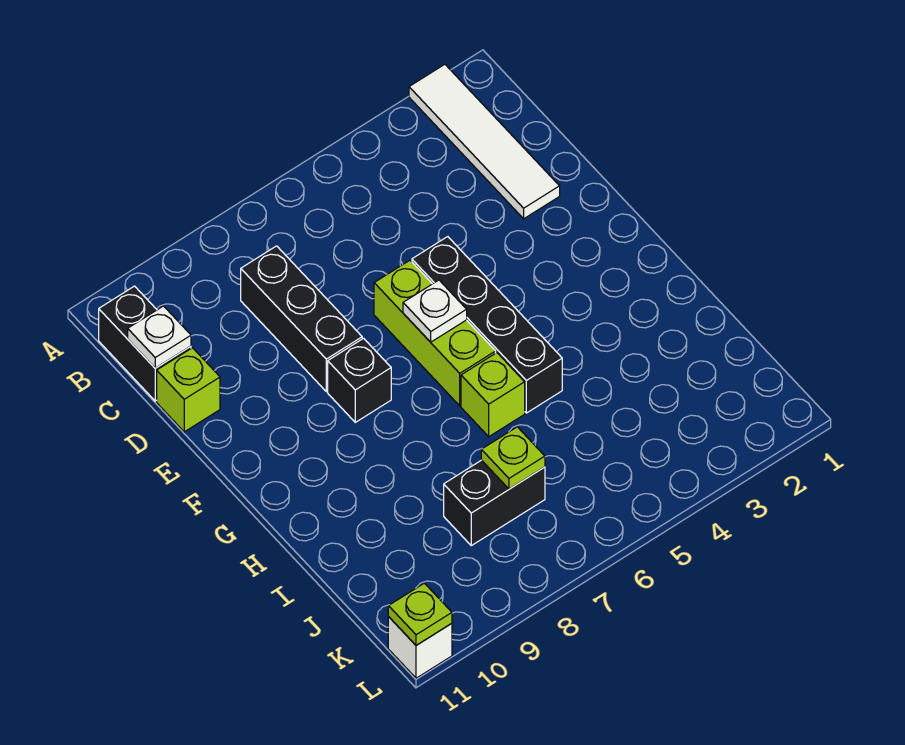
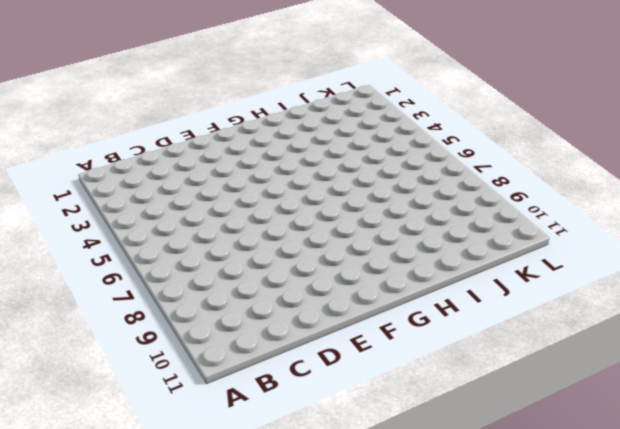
none -> white tile A2:D2 level 1
none -> black brick B11:C11 level 1
none -> black brick C8:E8 level 1

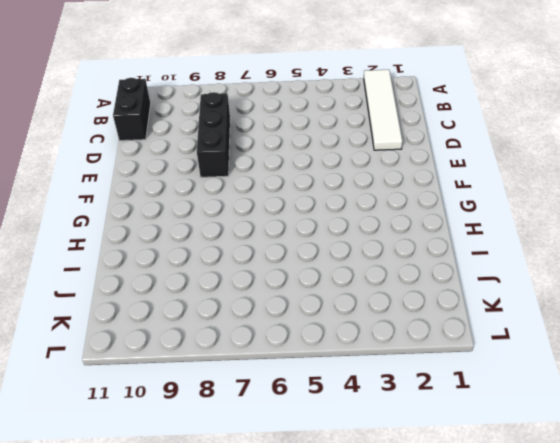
none -> lime brick D11 level 1
none -> black brick E5:H5 level 1
none -> lime brick E6:G6 level 1

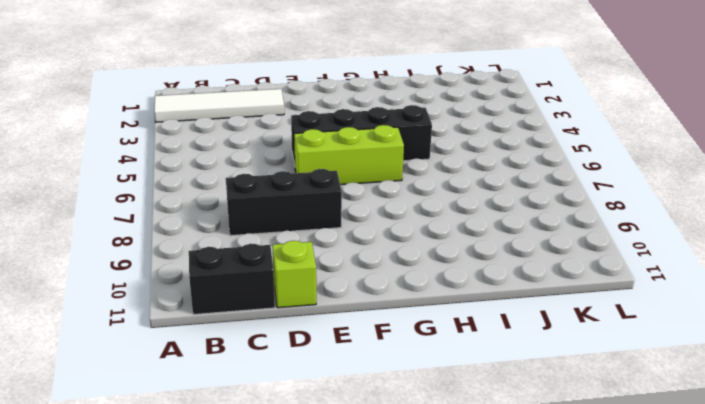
none -> black brick F8 level 1
none -> lime brick H6 level 1
none -> black brick J7:J8 level 1

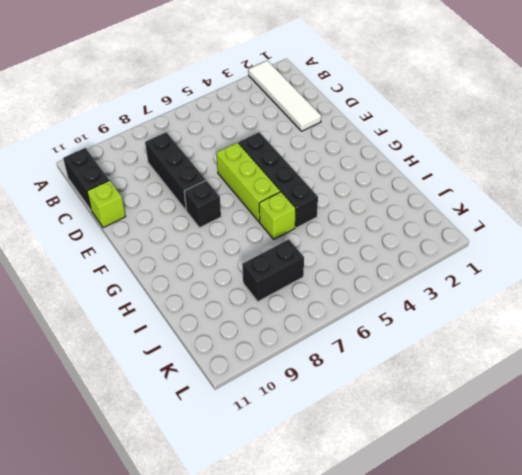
none -> white brick L11 level 1
none -> white plate C11 level 2
none -> white plate F6 level 2

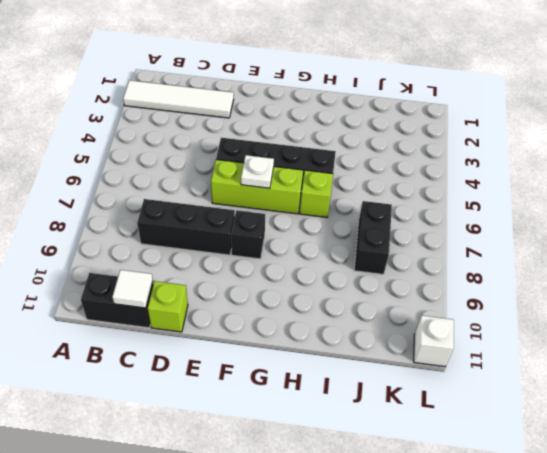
white tile C11 level 2 -> white plate C11 level 2
none -> lime plate J7 level 2
none -> lime plate L11 level 2

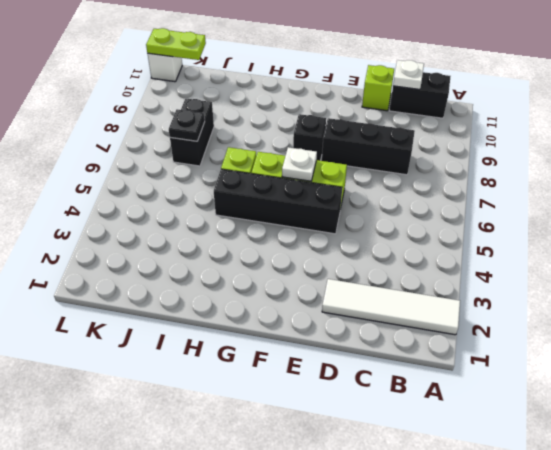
black plate J7 level 2 -> lime plate J7 level 2
lime plate K11:L11 level 2 -> lime plate L11 level 2

